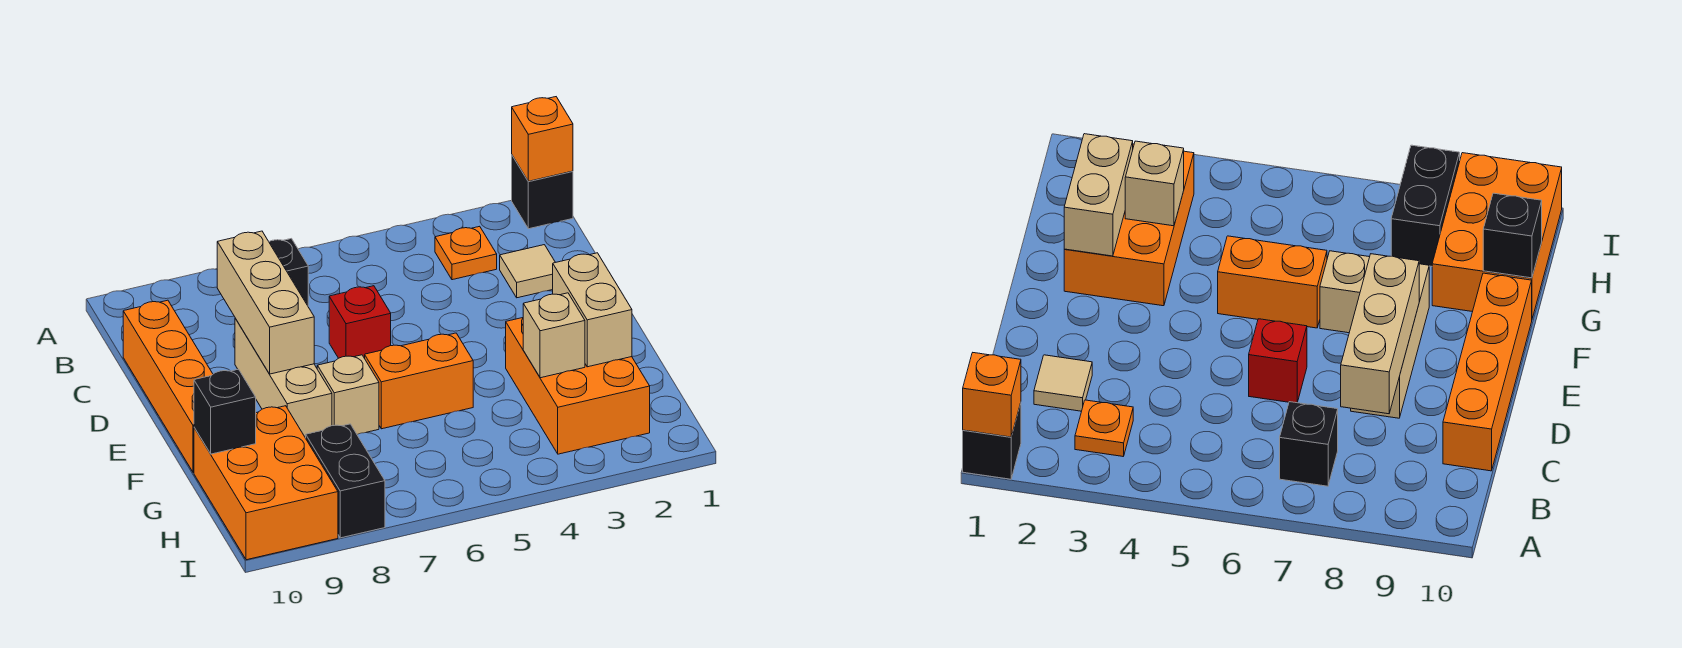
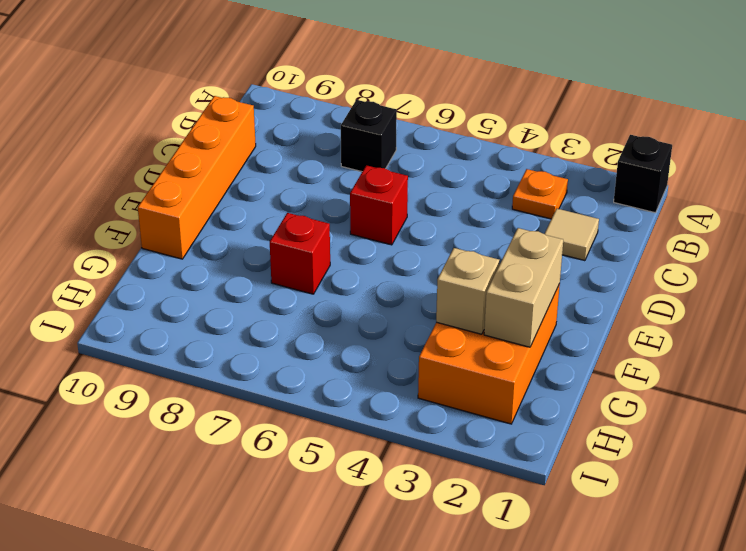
red brick F7 level 1 -> tan brick F7 level 1
none -> tan brick D8:F8 level 1
none -> orange brick F5:F6 level 1
none -> orange brick G9:I10 level 1

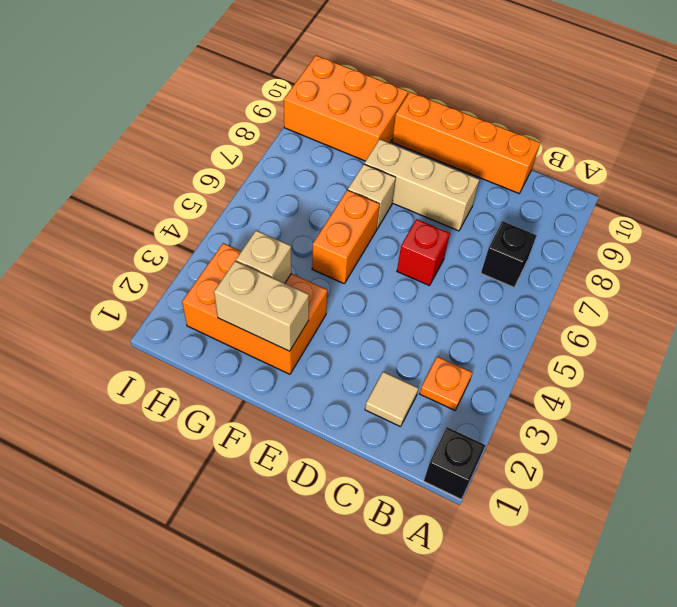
none -> black brick H8:I8 level 1
none -> orange brick A1 level 2
none -> tan brick C8:E8 level 2

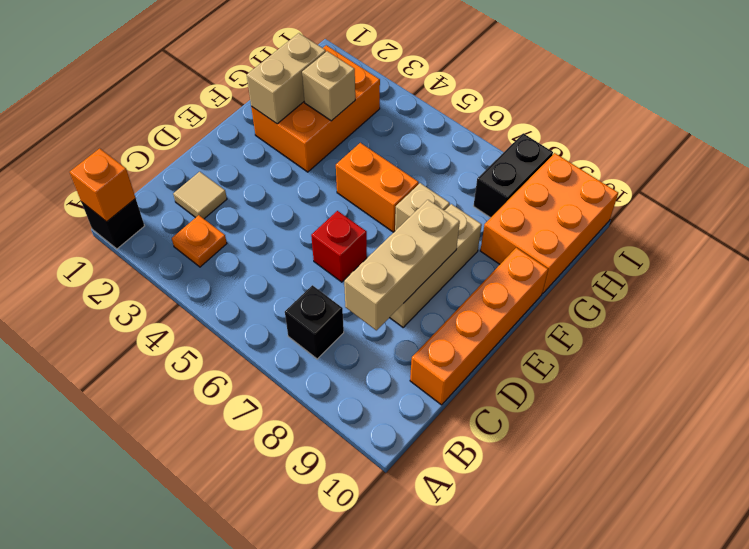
none -> black brick G10 level 2

